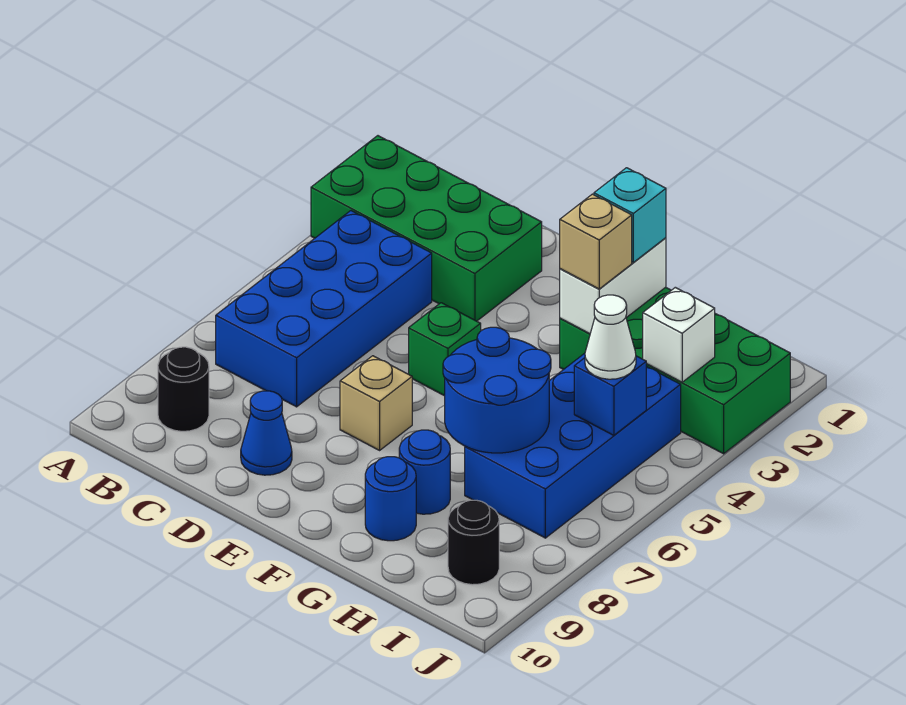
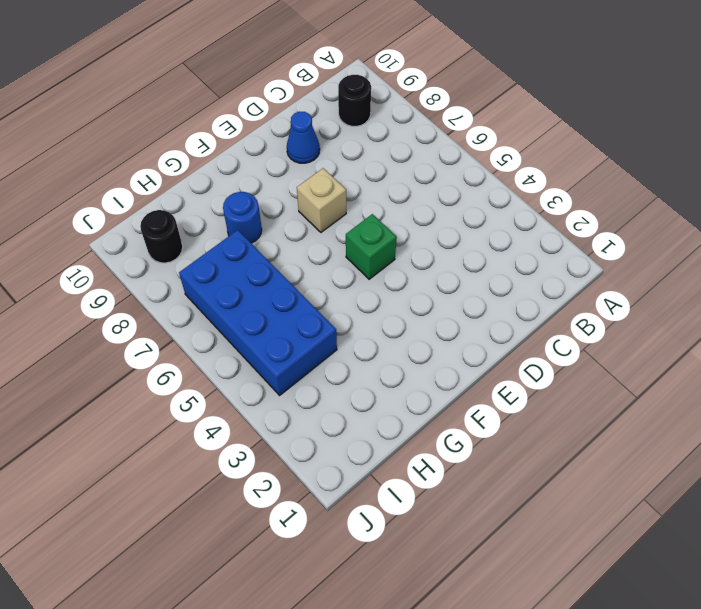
none -> green brick A2:D3 level 1
none -> blue brick B4:C7 level 1
none -> green brick G2:J3 level 1

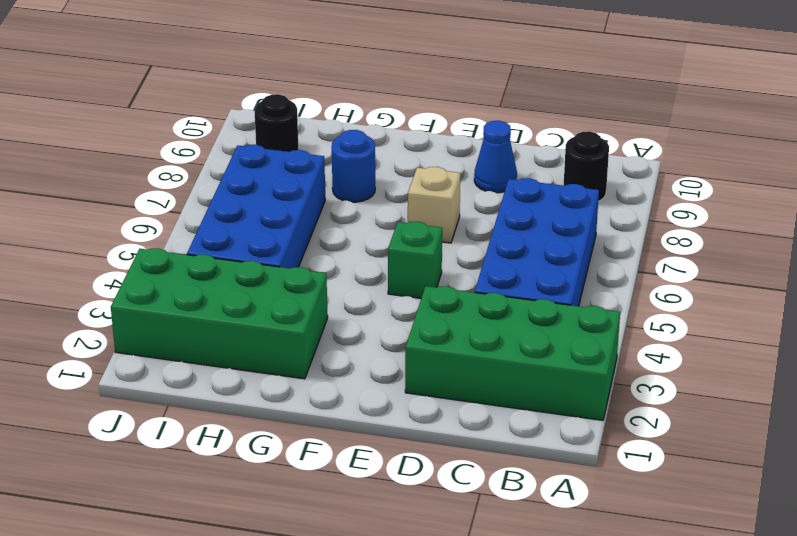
none -> blue round brick G9 level 1
none -> white brick G2:G3 level 2
none -> blue round brick G6:H7 level 2

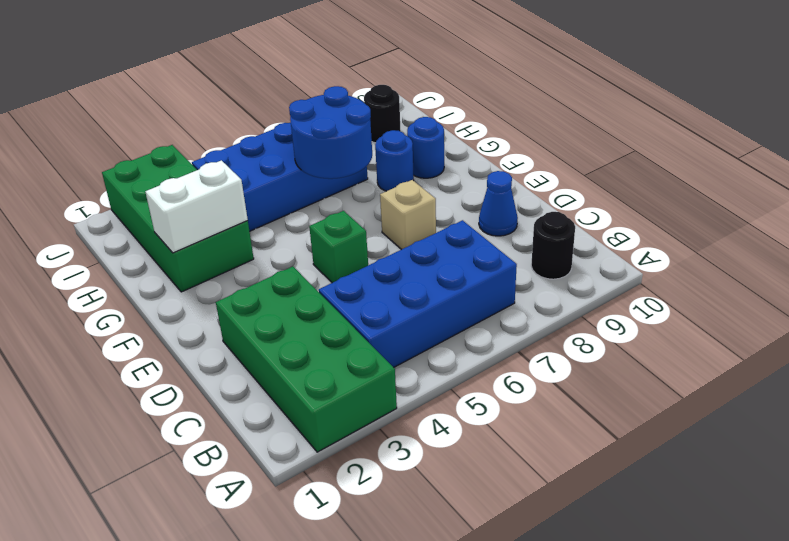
none -> white brick I3 level 2
none -> blue brick I5 level 2
none -> cyan brick G2 level 3

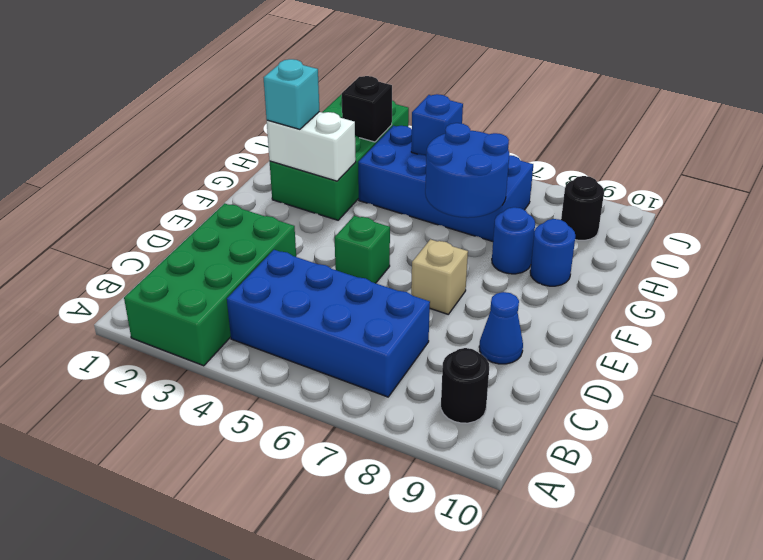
black brick I3 level 2 -> white brick I3 level 2
none -> tan brick G3 level 3
none -> white cone I5 level 3

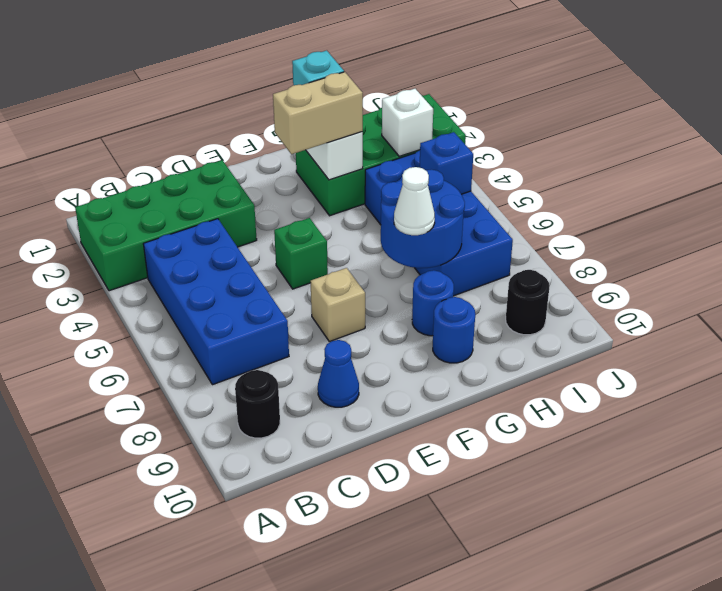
tan brick F3:G3 level 3 -> tan brick G3 level 3
white cone G7 level 3 -> white cone I5 level 3

